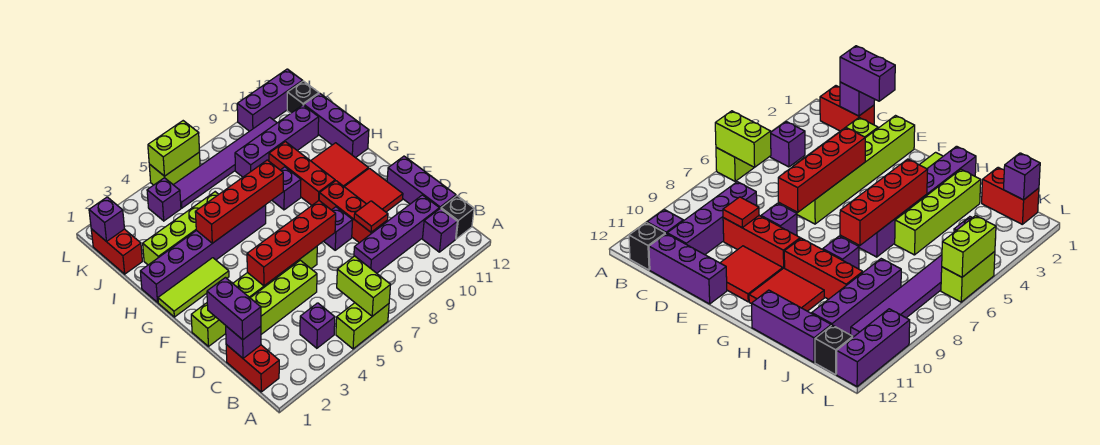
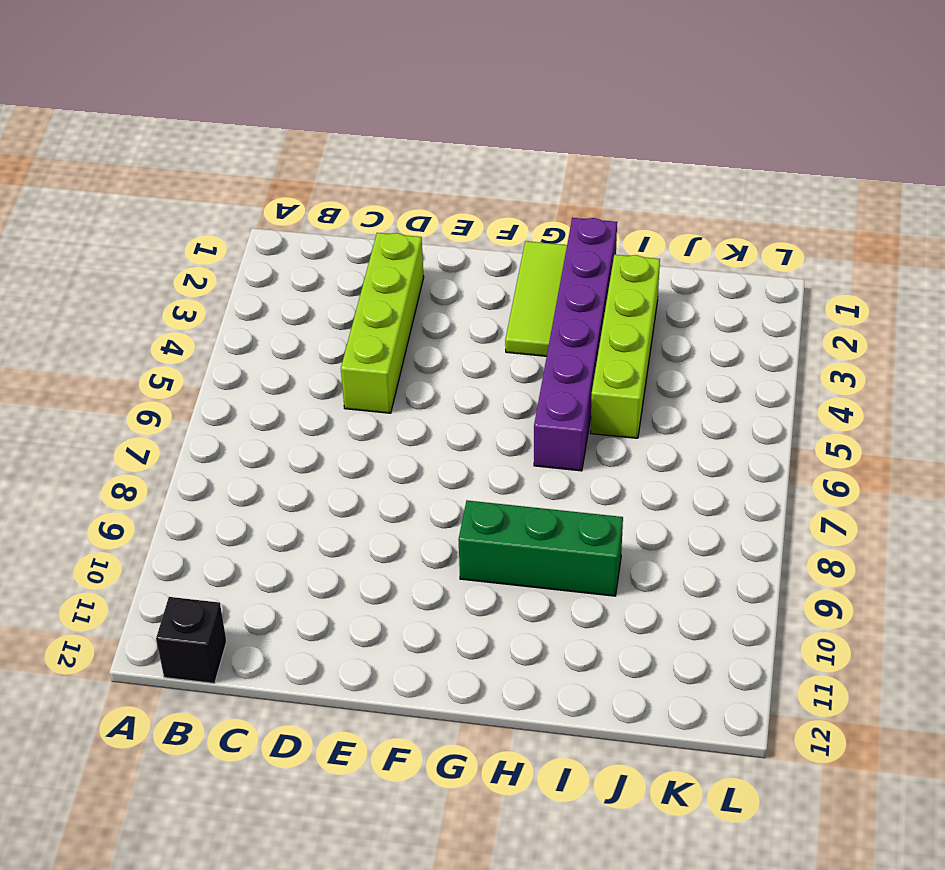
green brick G9:I9 level 1 -> red brick G9:I9 level 1
none -> lime brick A5:A6 level 1
none -> red brick B1:C1 level 1
none -> purple brick B4 level 1
none -> purple brick B11 level 1

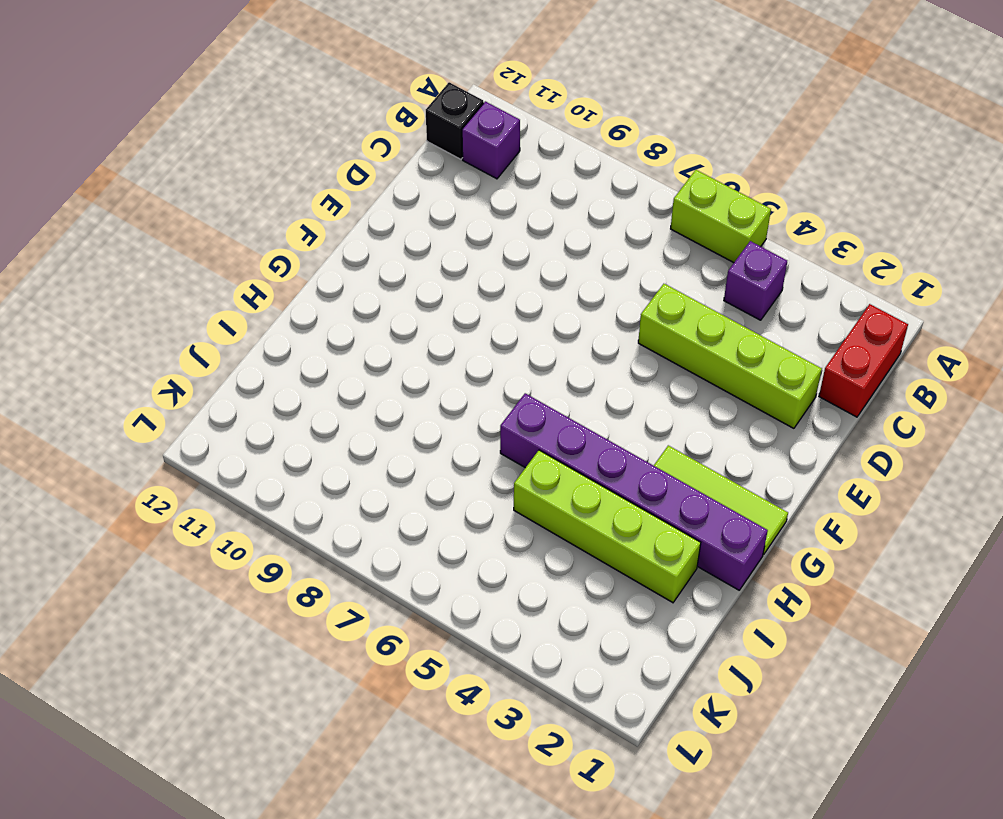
none -> purple brick C8:C11 level 1
none -> purple brick C12:E12 level 1
none -> red brick D9:F9 level 1
none -> lime brick E1:E6 level 1

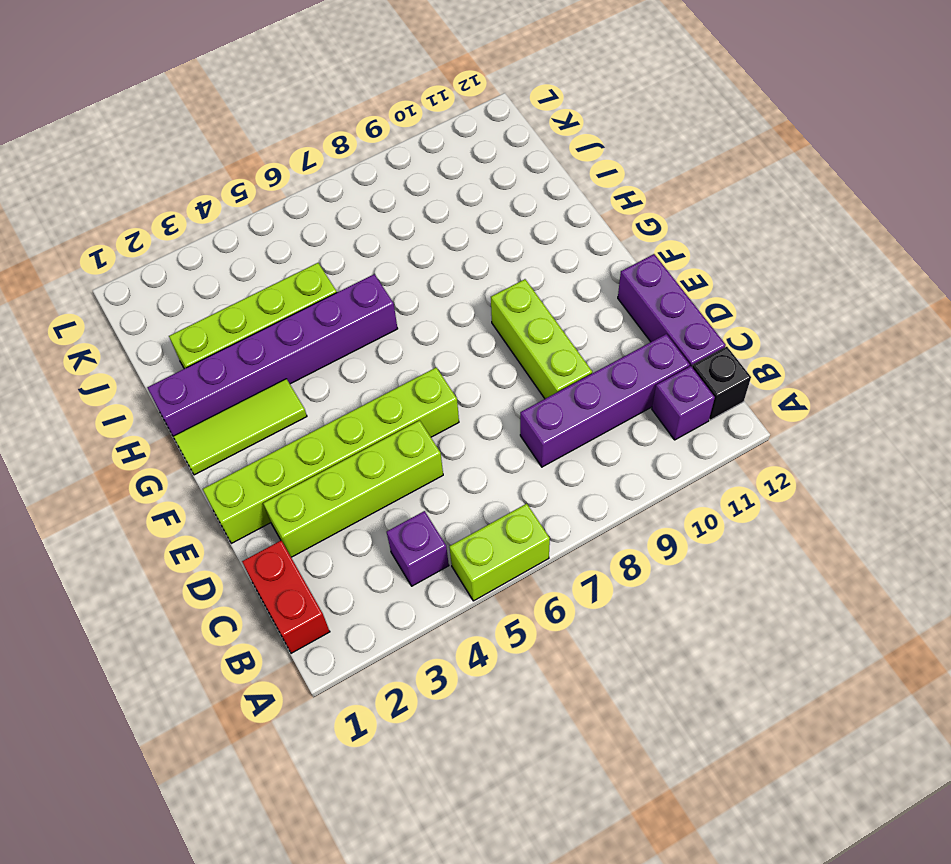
lime brick D9:F9 level 1 -> red brick D9:F9 level 1
none -> purple brick E8 level 1
none -> red tile E10:F11 level 1
none -> red brick G9:I9 level 1
none -> red tile G10:H11 level 1

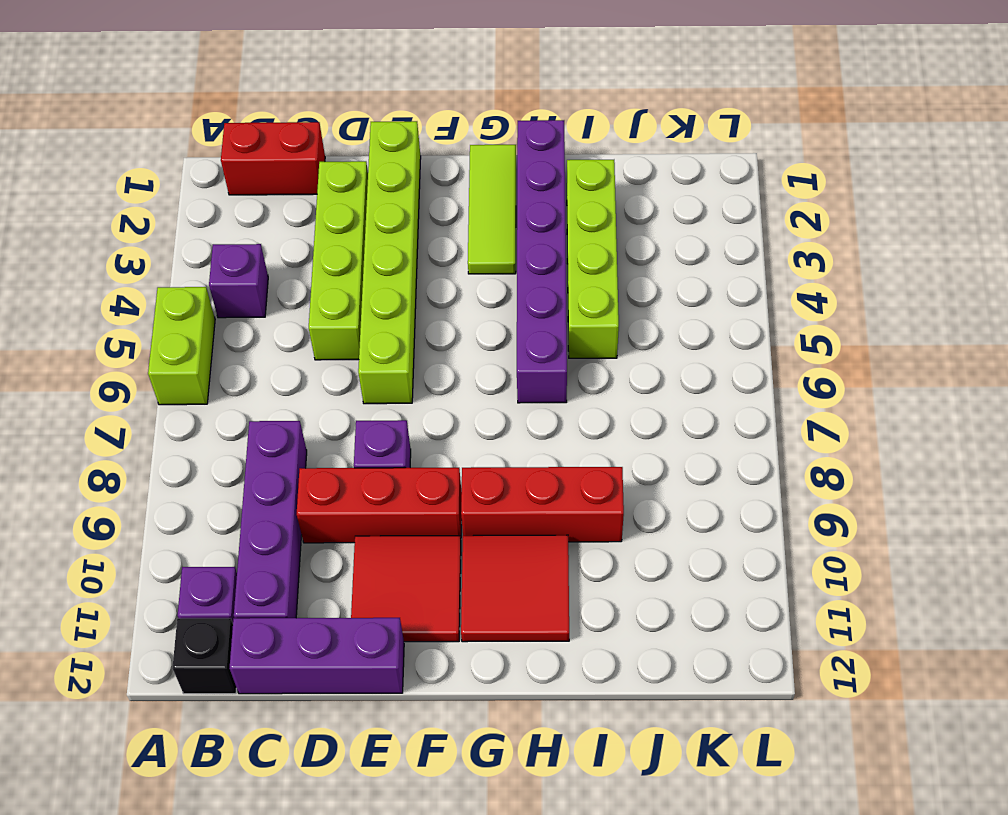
none -> purple brick H8 level 1
none -> purple brick H12:J12 level 1
none -> red brick J1:K1 level 1
none -> purple brick J8:J11 level 1

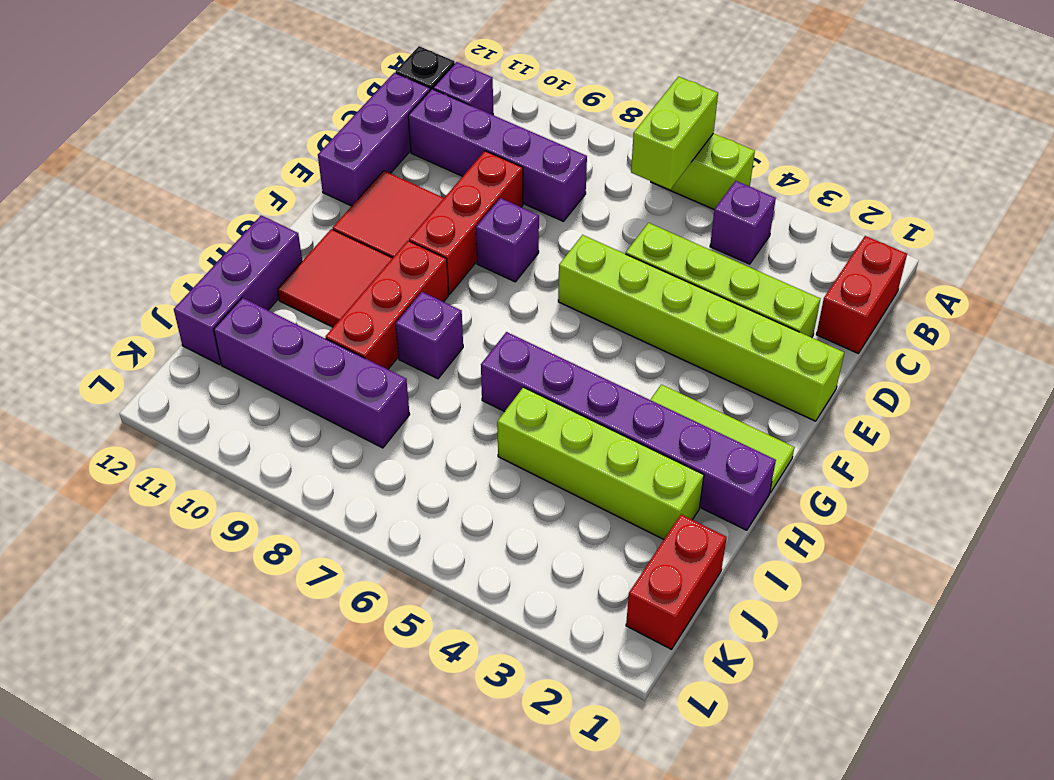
none -> purple brick K4 level 1
none -> purple tile K5:K10 level 1
none -> black brick K12 level 1
none -> lime brick L5:L6 level 1

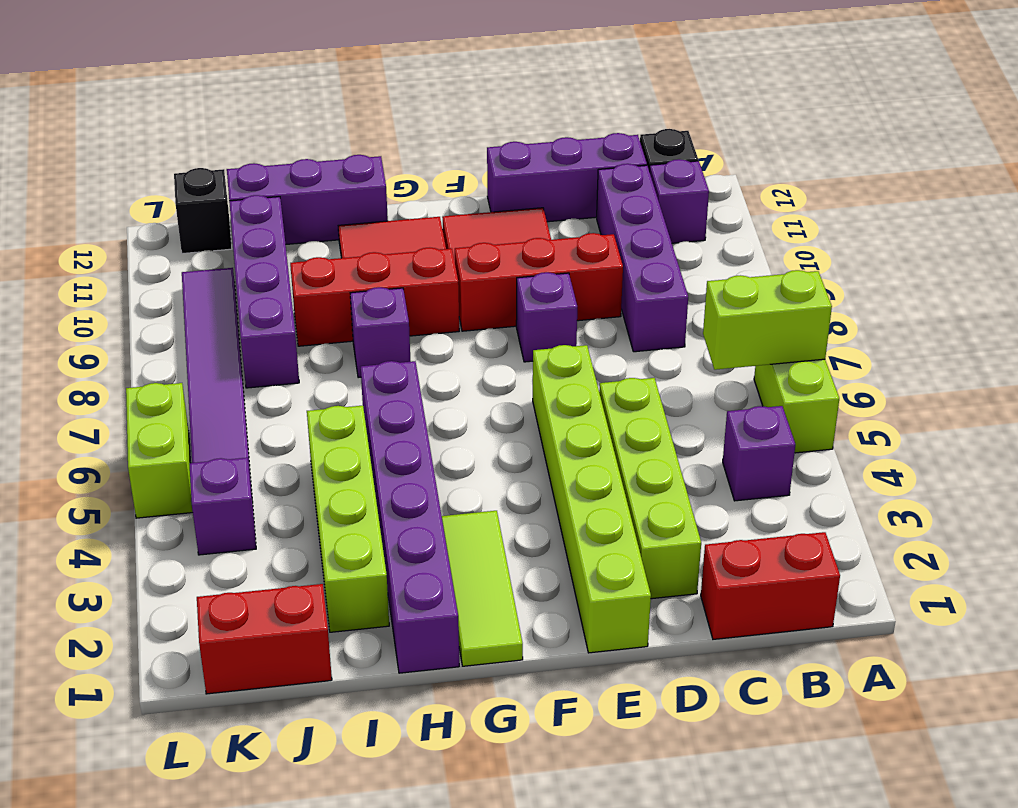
none -> purple brick L10:L12 level 1
none -> purple brick C1 level 2
none -> red tile D9 level 2
none -> red brick E4:E7 level 2

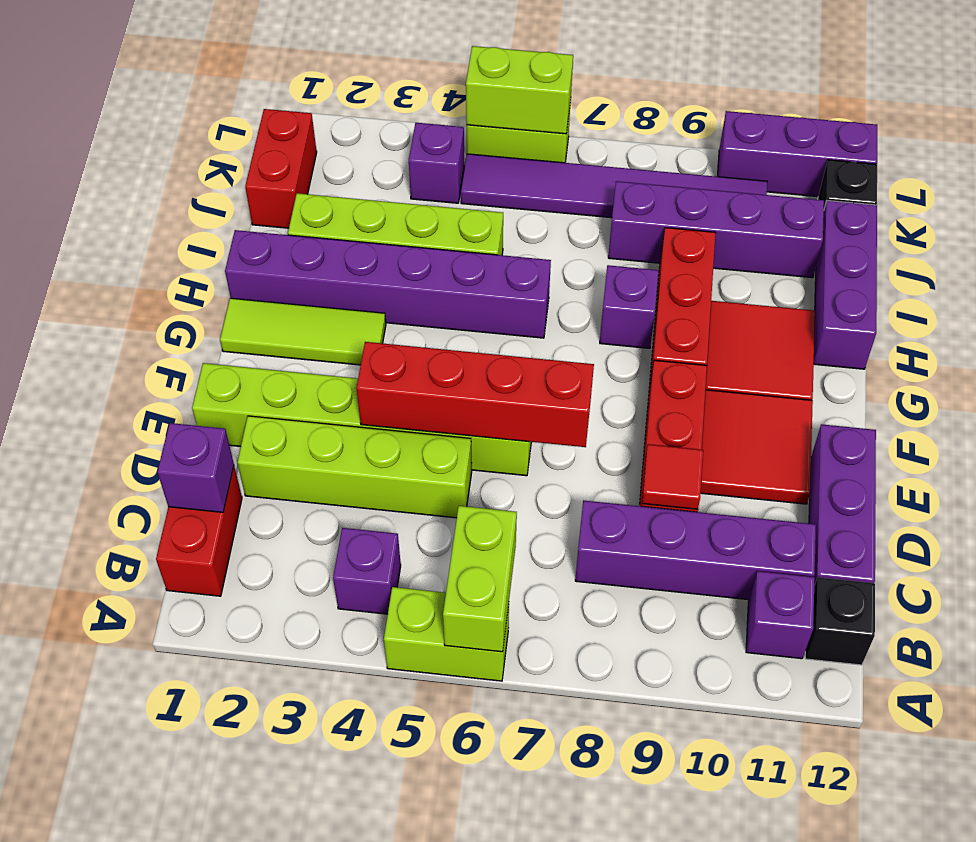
none -> purple brick E8 level 1
none -> red brick H4:H7 level 2
none -> purple brick K1 level 2
none -> purple brick C1:D1 level 3

